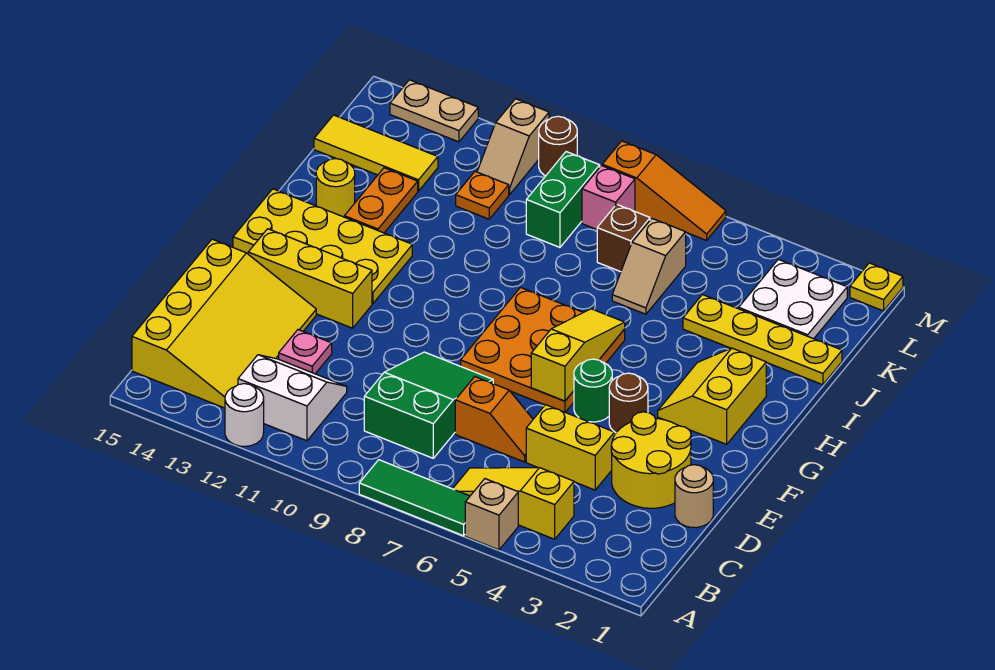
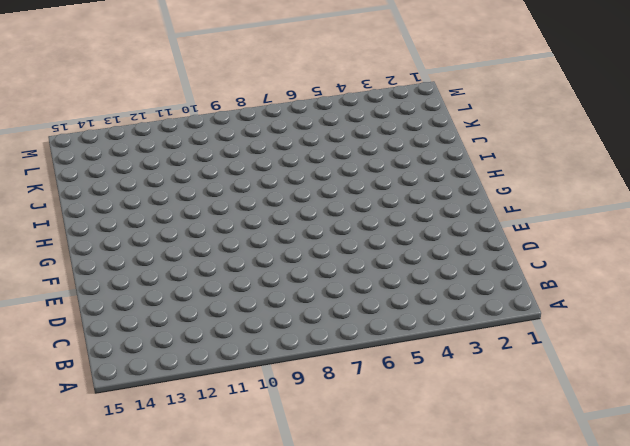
none -> tan brick A5 level 1
none -> green tile A6:A8 level 1
none -> white round brick A12 level 1
none -> yellow slope B4:B6 level 1 top 4

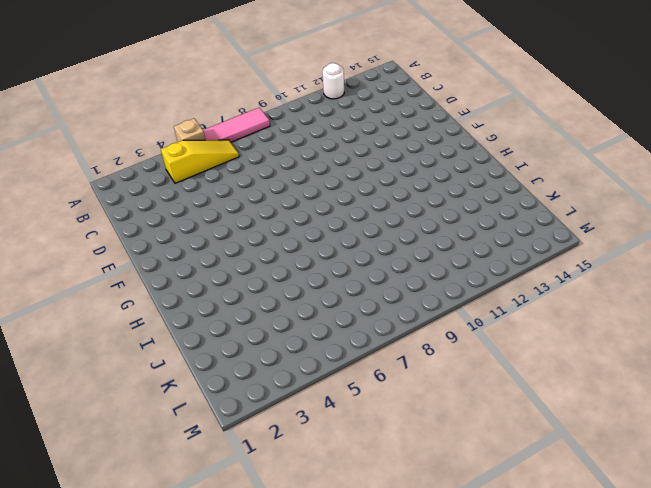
pink tile A6:A8 level 1 -> green tile A6:A8 level 1
none -> white slope B11:C12 level 1 top B
none -> yellow slope B13:E15 level 1 top 15
none -> green slope C8:E9 level 1 top C
none -> tan round brick D1 level 1

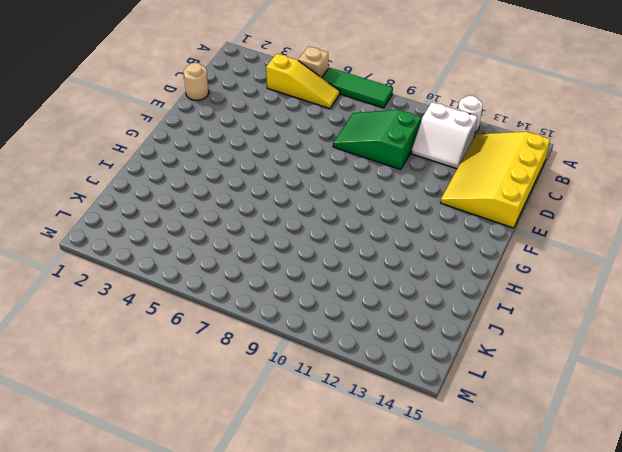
green slope C8:D10 level 1 top 10 -> green slope C8:E9 level 1 top C
none -> yellow round brick D2:E3 level 1
none -> yellow brick D4:D5 level 1
none -> orange slope D6:D7 level 1 top 7
none -> pink plate D12 level 1

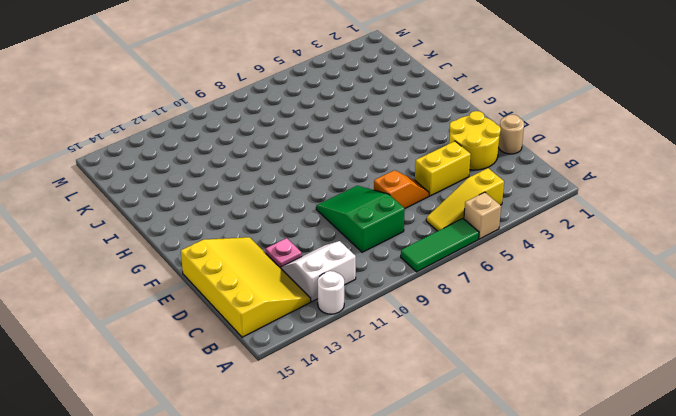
none -> brown round brick F4 level 1
none -> green round brick F5 level 1
none -> orange plate F6:H8 level 1
none -> yellow brick F12:F14 level 1

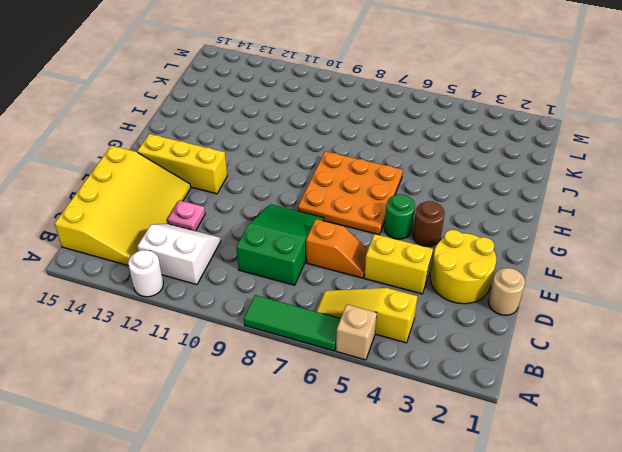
none -> yellow slope G2:H3 level 1 top 2
none -> yellow plate G12:H15 level 1
none -> orange plate I13:J13 level 1
none -> yellow round brick I14 level 1

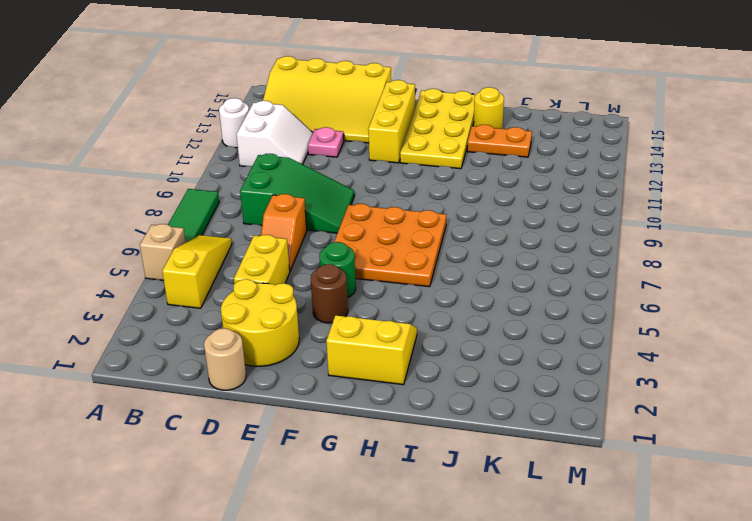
none -> yellow plate J1:J4 level 1
none -> tan slope J6:K6 level 1 top K
none -> white plate K2:L3 level 1
none -> brown brick K7 level 1

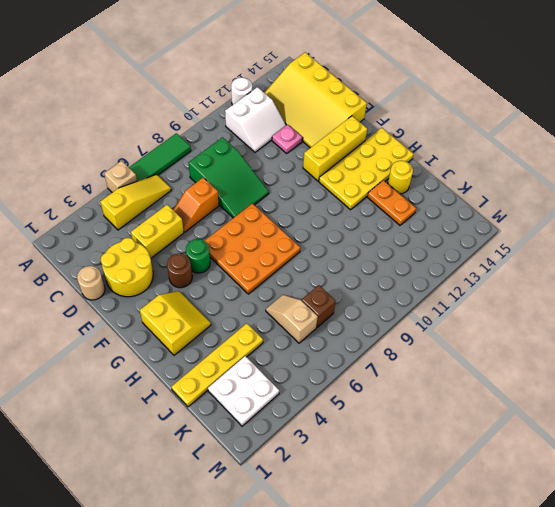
none -> green brick K9:L9 level 1
none -> orange plate K11 level 1
none -> yellow tile K13:K15 level 1
none -> pink brick L8 level 1

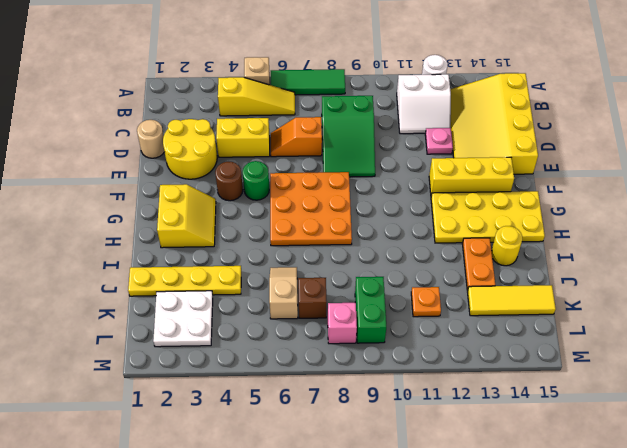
none -> tan slope L11:M11 level 1 top M
none -> yellow plate M1 level 1
none -> orange slope M6:M8 level 1 top 8
none -> brown round brick M10 level 1

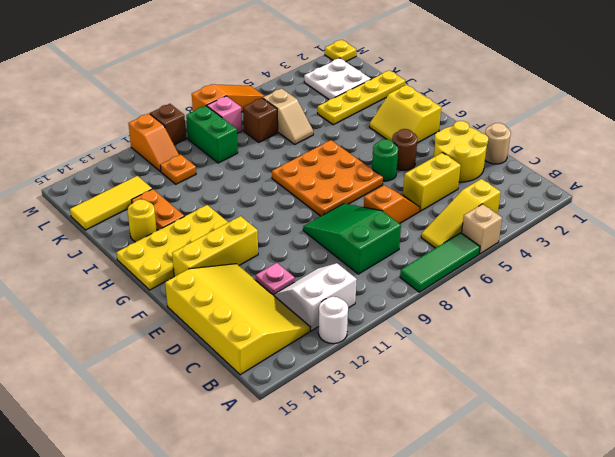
orange slope L11:M11 level 1 top M -> tan slope L11:M11 level 1 top M
brown brick M10 level 1 -> brown round brick M10 level 1
none -> tan plate M13:M14 level 1
none -> yellow slope F6:H6 level 2 top F

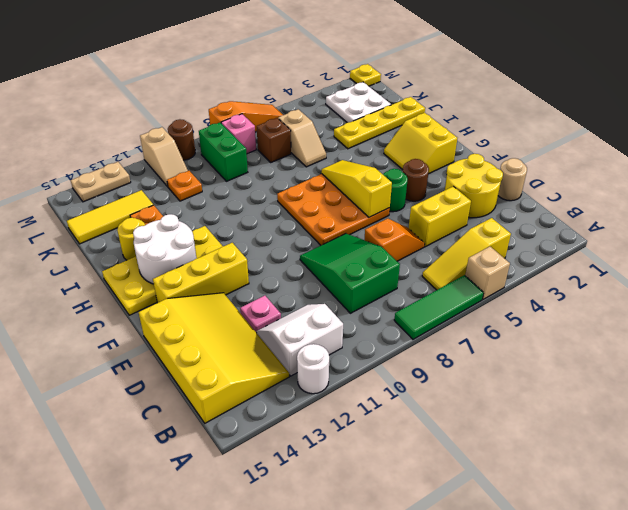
white round brick G13:H14 level 2 -> none

